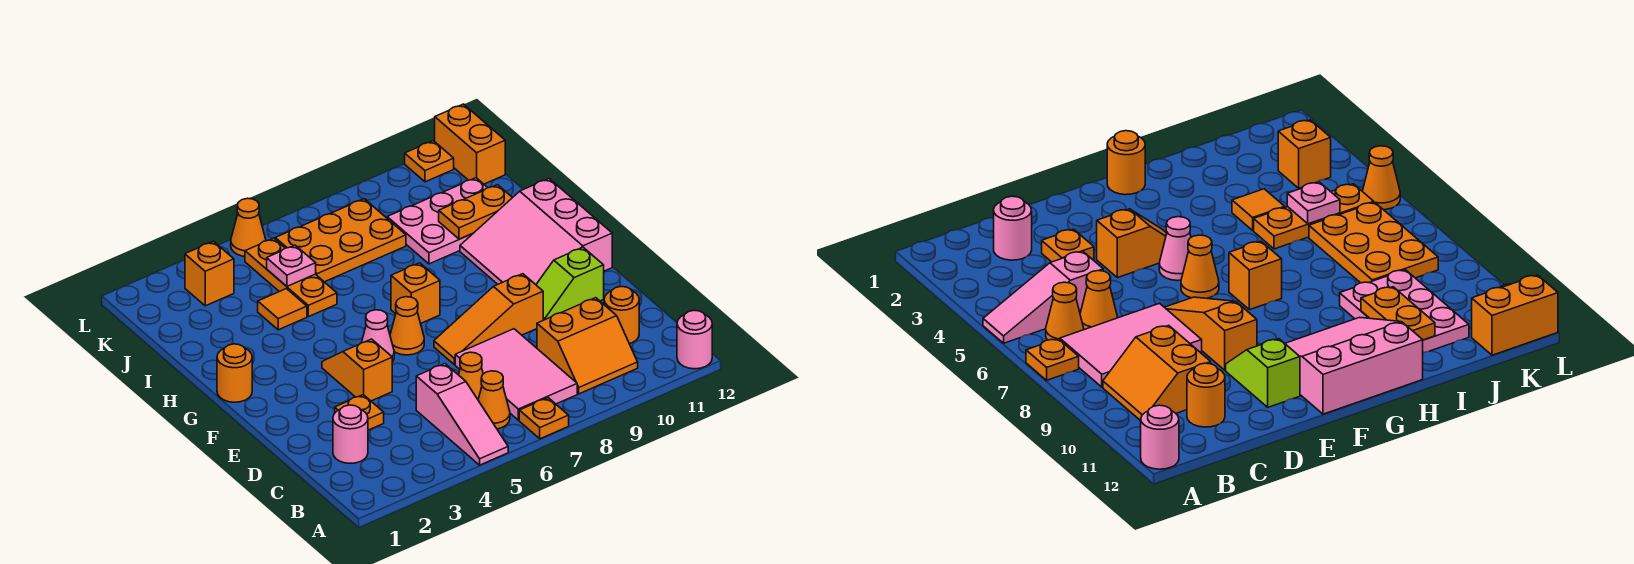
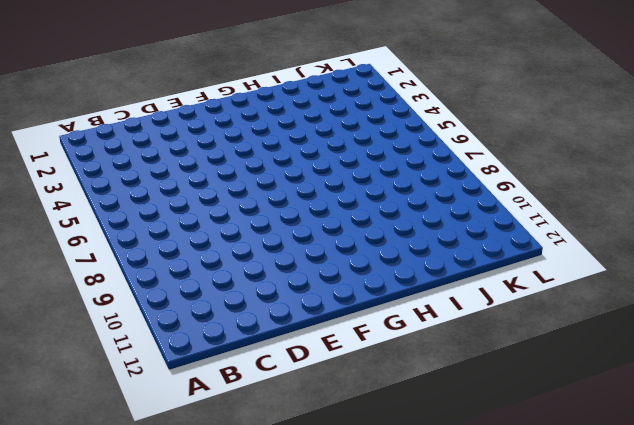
none -> pink slope A5:C5 level 1 top C
none -> orange plate A7 level 1
none -> pink round brick A12 level 1

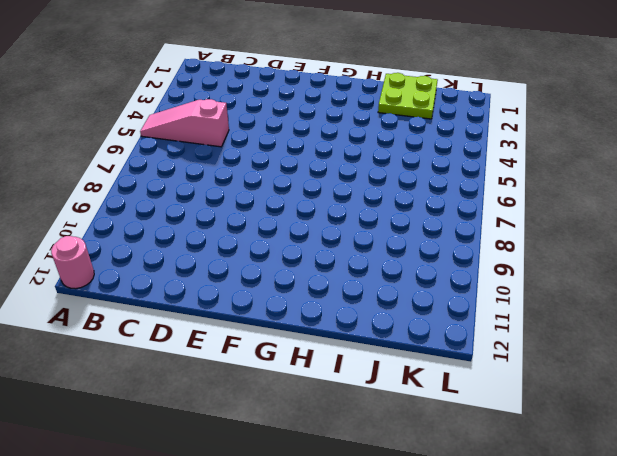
lime plate I1:J2 level 1 -> none
none -> orange plate A7 level 1
none -> orange cone B6 level 1
none -> pink tile B7:D8 level 1

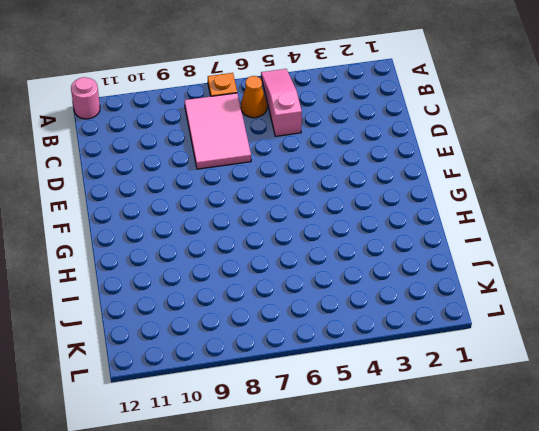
none -> orange slope B9:C10 level 1 top C
none -> pink round brick C2 level 1
none -> orange cone C6 level 1

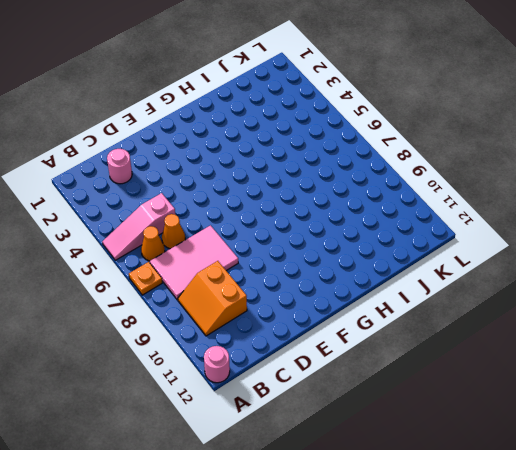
none -> orange round brick C11 level 1
none -> orange plate D3 level 1
none -> orange slope E4:F4 level 1 top E

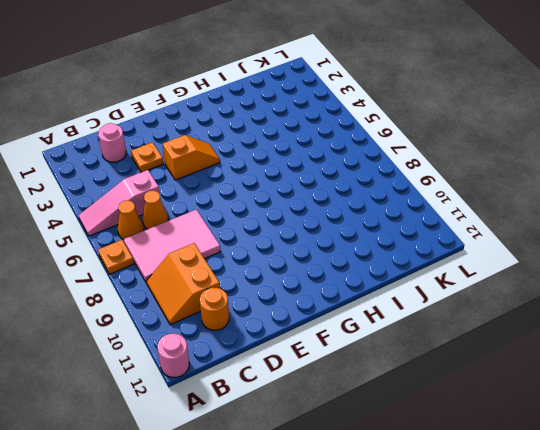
none -> orange slope E7:E9 level 1 top 9
none -> lime slope E10:E11 level 1 top 11
none -> pink cone F5 level 1

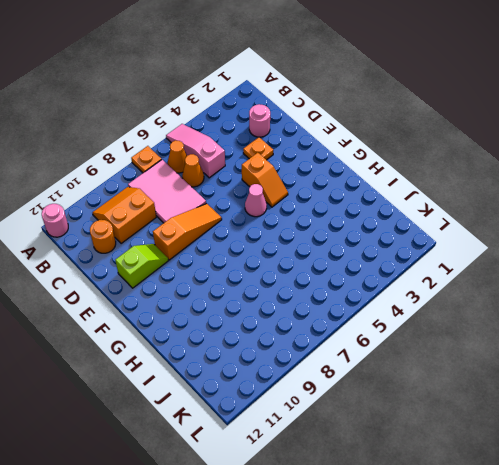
none -> orange cone F6 level 1
none -> pink slope F10:H12 level 1 top 12
none -> orange round brick G1 level 1

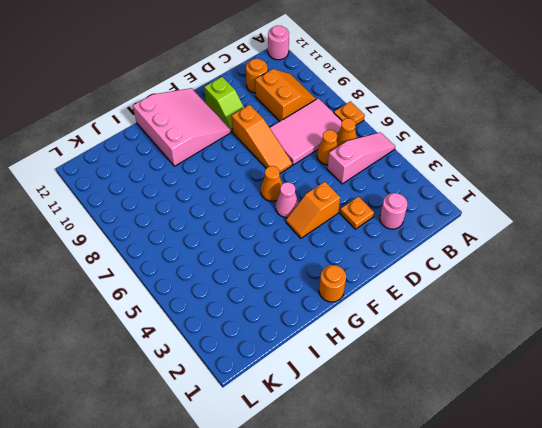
pink slope F10:H12 level 1 top H -> pink slope F10:H12 level 1 top 12
none -> orange brick G7 level 1
none -> orange tile I4 level 1
none -> orange plate I5:K5 level 1

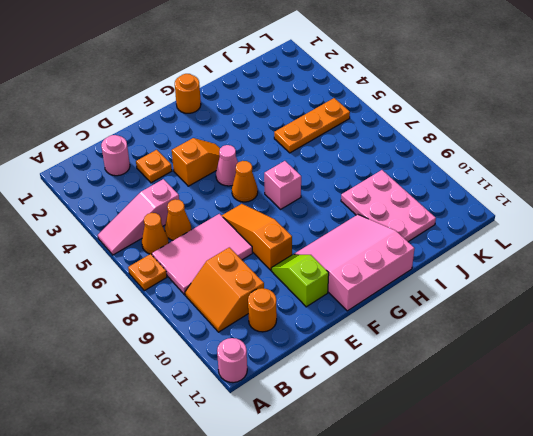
pink brick G7 level 1 -> orange brick G7 level 1
none -> orange tile I4 level 1
none -> orange plate J6:K8 level 1
none -> orange brick K3 level 1

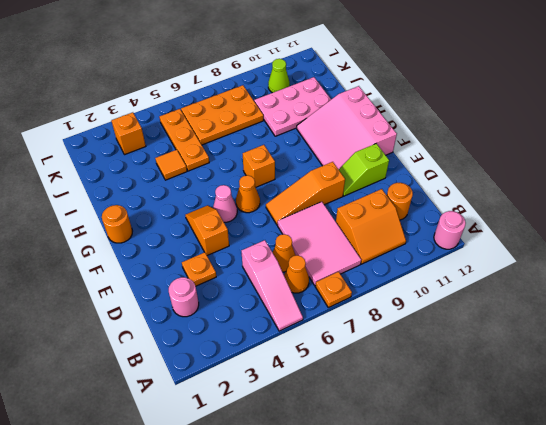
lime cone K10 level 1 -> none
none -> orange brick K12:L12 level 1
none -> orange cone L5 level 1
none -> orange plate L11 level 1

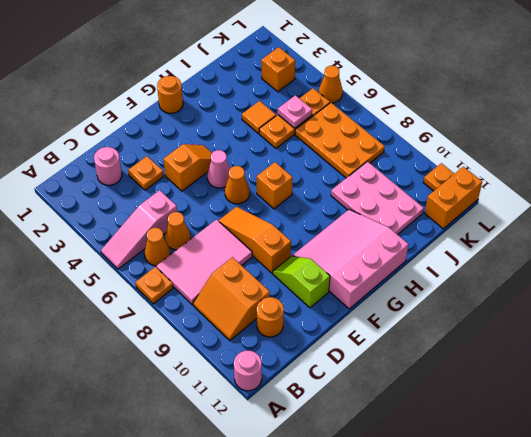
none -> orange plate I10:I11 level 2

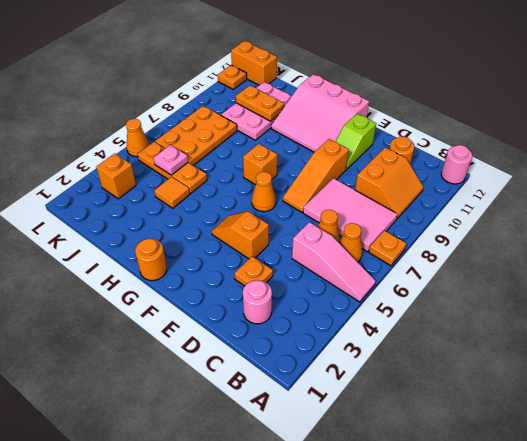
orange plate I10:J10 level 2 -> orange plate I10:I11 level 2
none -> pink cone F5 level 1

